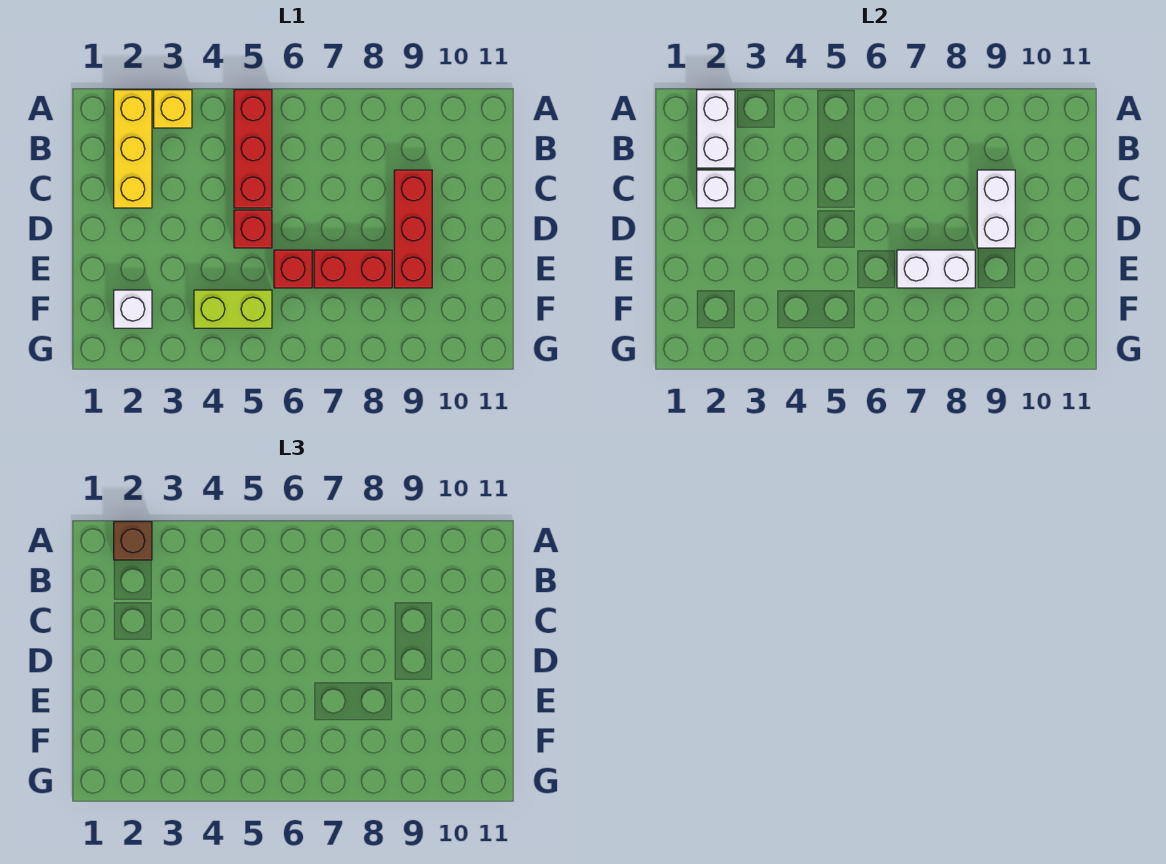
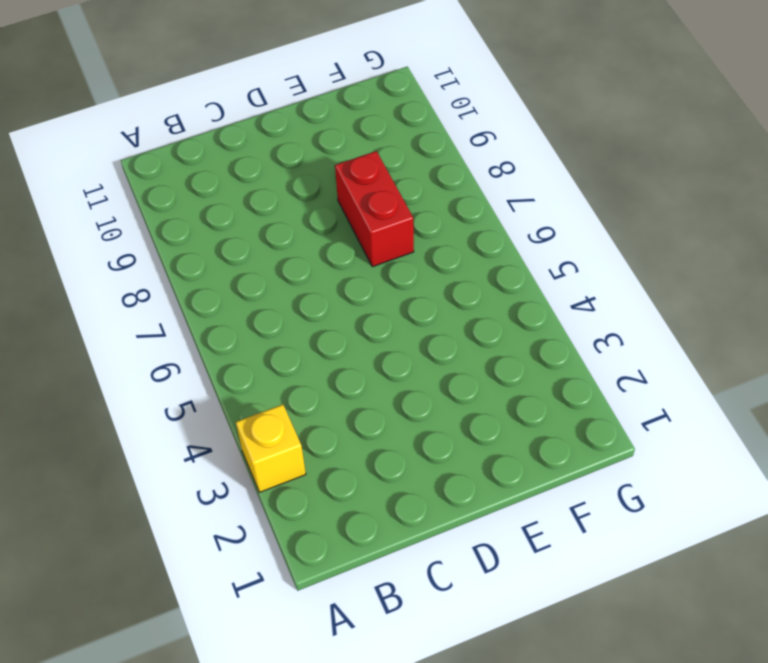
none -> yellow brick A2:C2 level 1
none -> red brick A5:C5 level 1
none -> red brick C9:E9 level 1

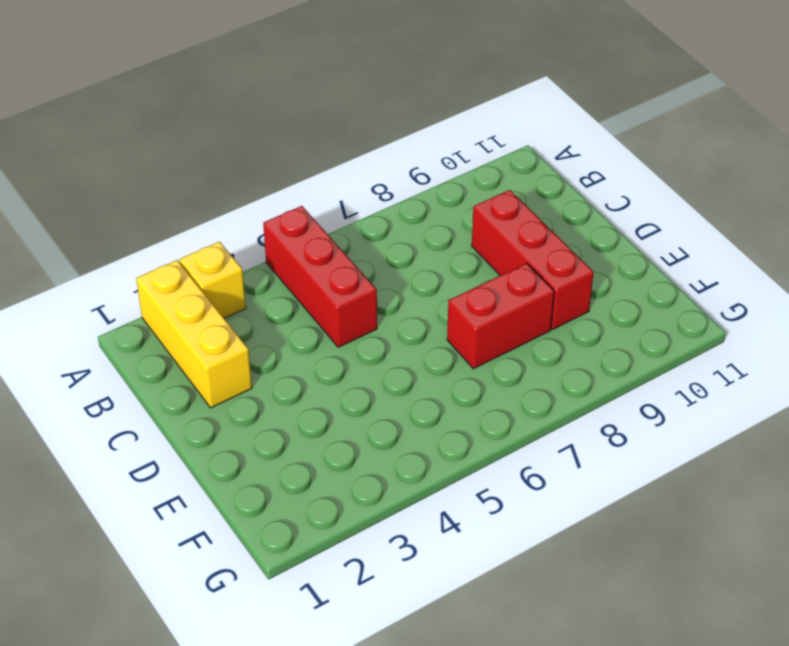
none -> red brick D5 level 1
none -> red brick E6 level 1
none -> white brick F2 level 1

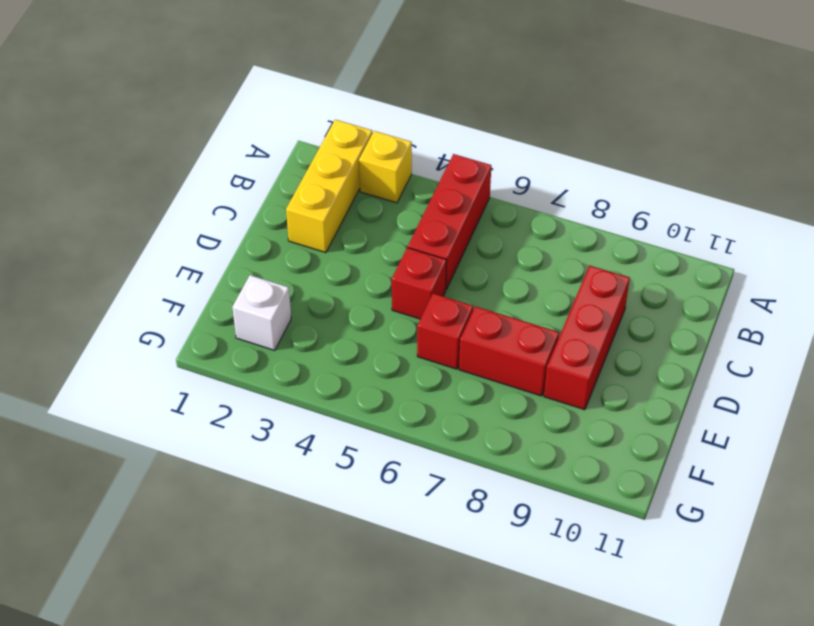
none -> lime brick F4:F5 level 1
none -> white brick A2:B2 level 2
none -> white brick C2 level 2

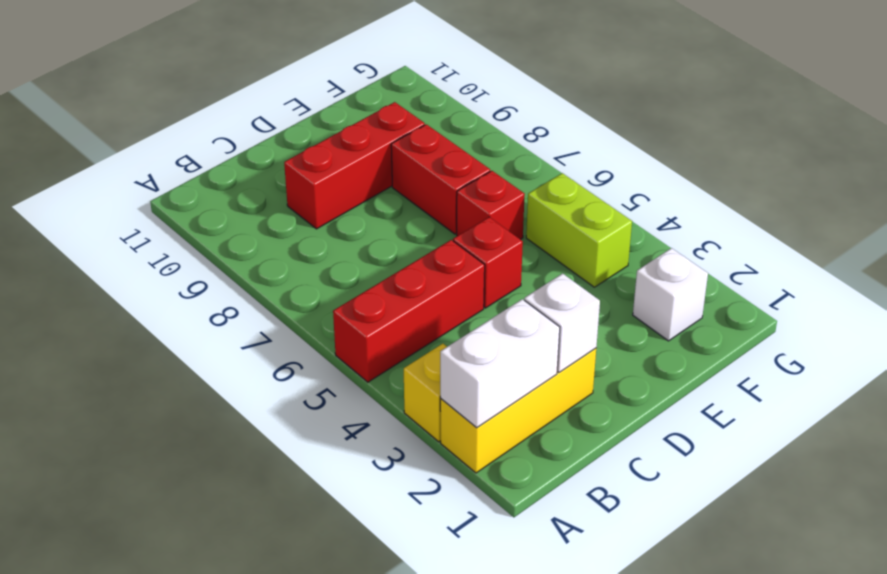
none -> white brick C9:D9 level 2
none -> white brick E7:E8 level 2
none -> brown brick A2 level 3

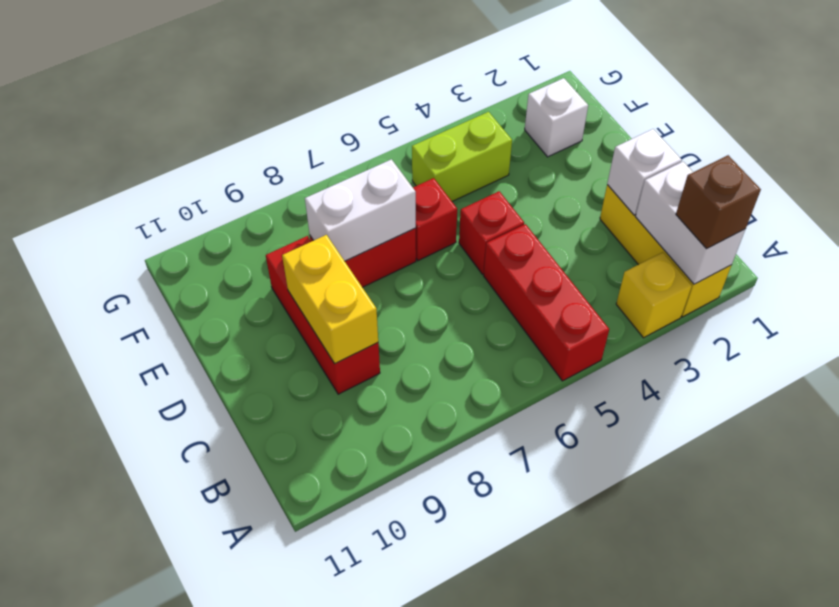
yellow brick C9:D9 level 2 -> white brick C9:D9 level 2

